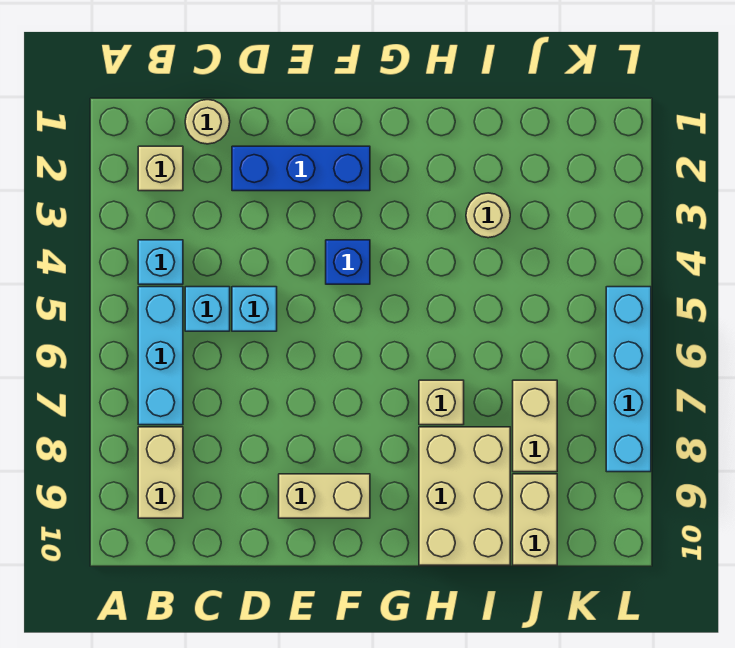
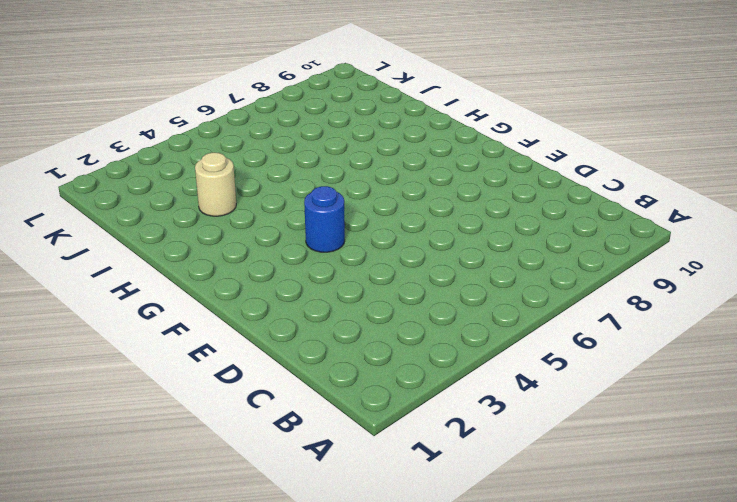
blue round brick F4 level 1 -> blue brick F4 level 1
none -> tan brick B2 level 1
none -> cyan brick B4 level 1
none -> cyan brick B5:B7 level 1

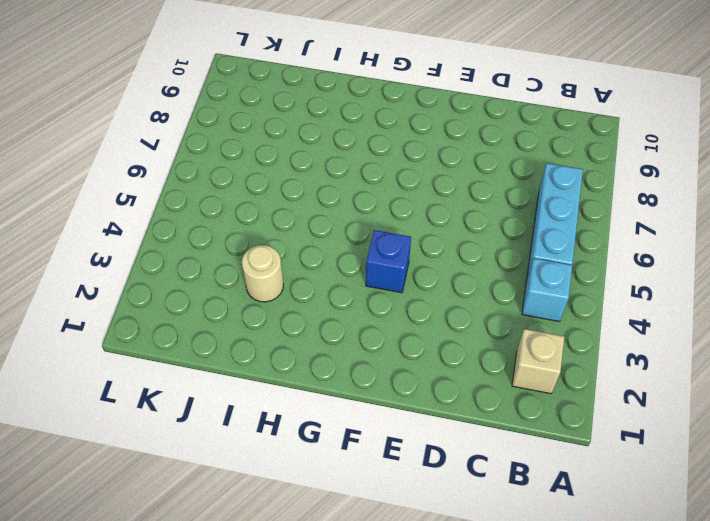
none -> tan brick B8:B9 level 1
none -> tan round brick C1 level 1
none -> cyan brick C5 level 1

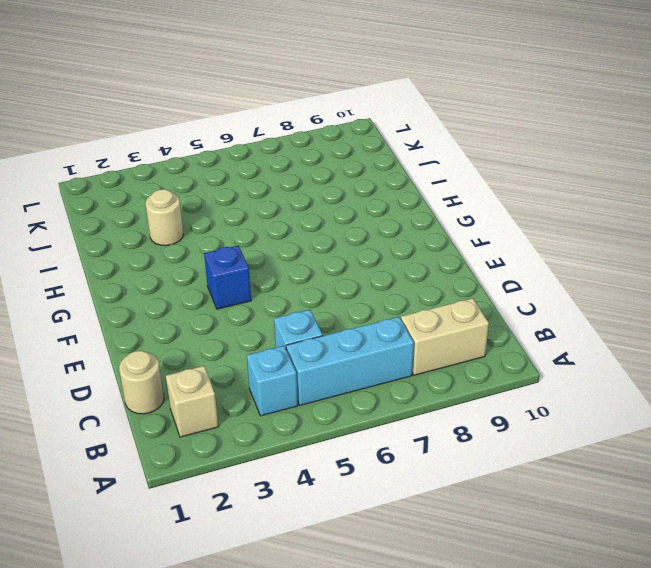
none -> blue brick D2:F2 level 1
none -> cyan brick D5 level 1
none -> tan brick E9:F9 level 1

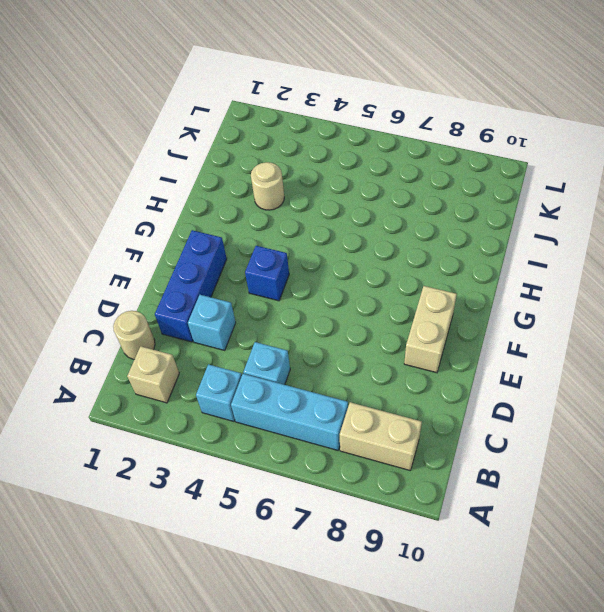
cyan brick D3 level 1 -> cyan brick D5 level 1
none -> tan brick H7 level 1
none -> tan brick H8:I10 level 1
none -> tan brick J7:J8 level 1

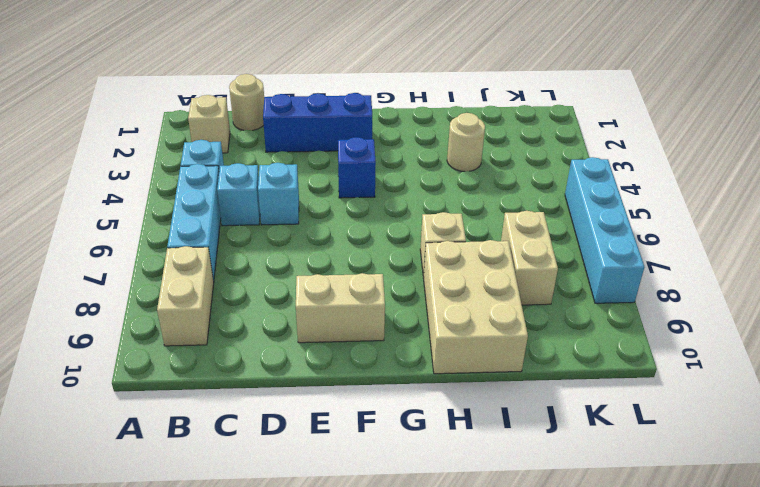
none -> tan brick J9:J10 level 1

